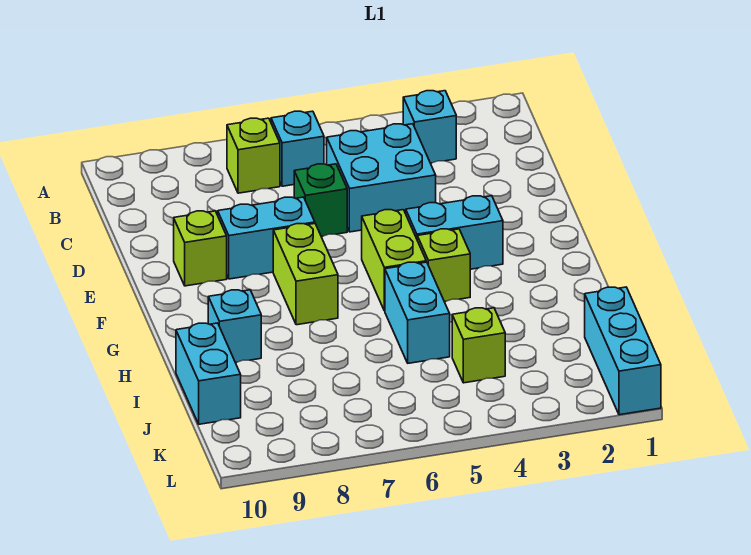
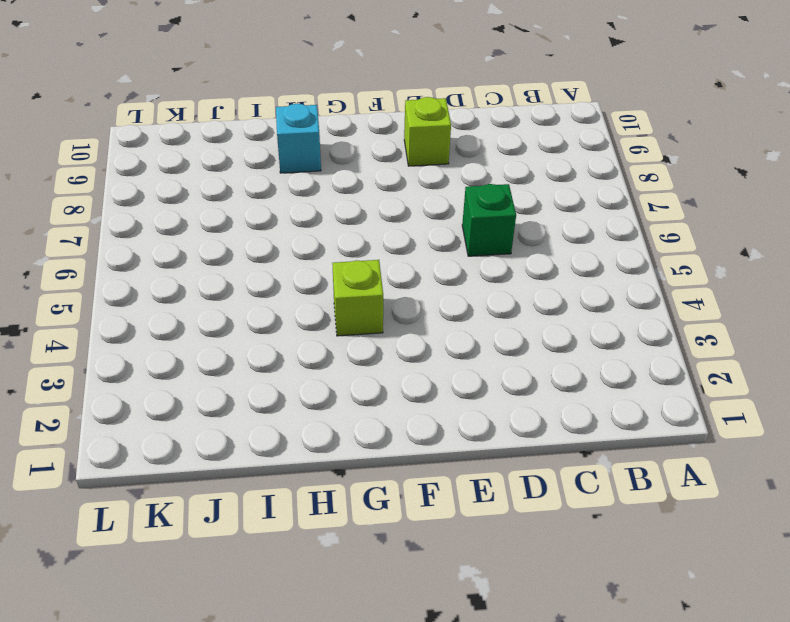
none -> cyan brick B3 level 1
none -> cyan brick B6 level 1
none -> lime brick B7 level 1

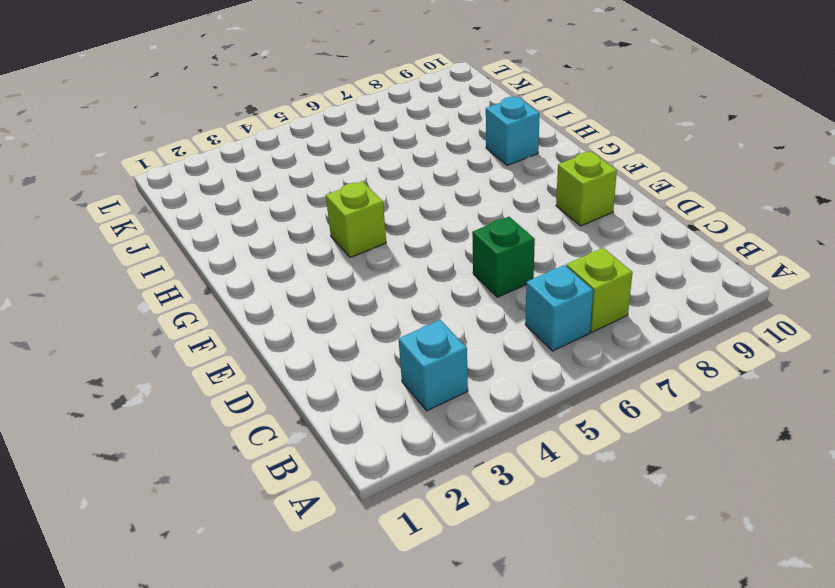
none -> cyan brick C4:D5 level 1
none -> cyan brick E7:E8 level 1
none -> cyan brick F3:F4 level 1

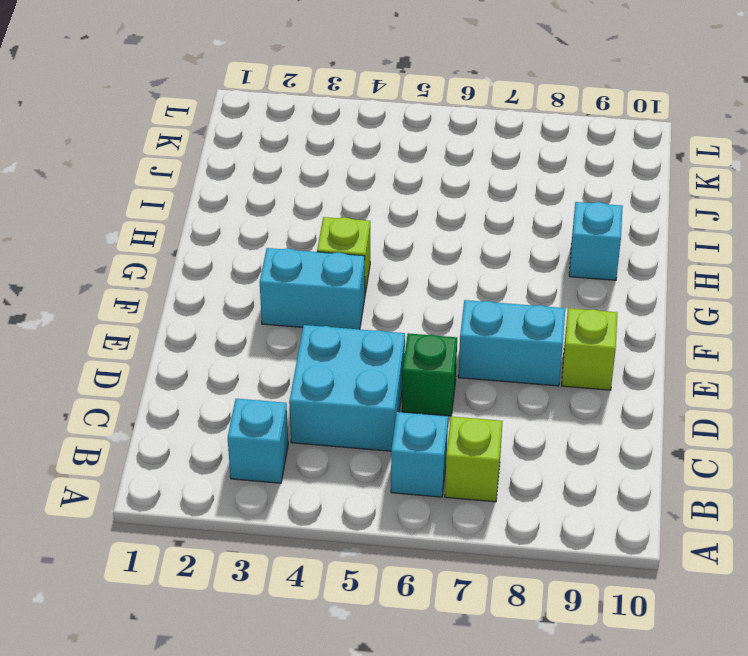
none -> lime brick F5:G5 level 1
none -> lime brick F7:G7 level 1
none -> cyan brick H5:I5 level 1

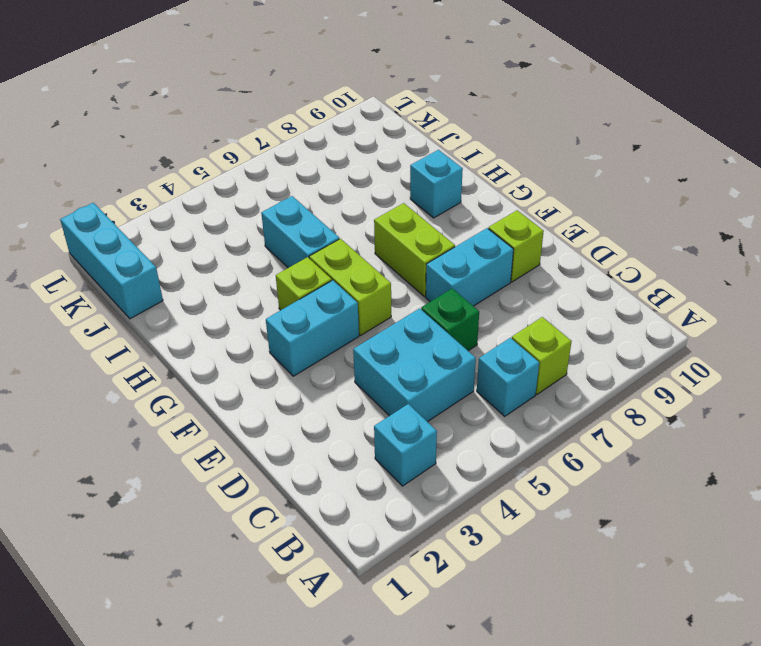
none -> cyan brick I10:J10 level 1
none -> lime brick J4 level 1

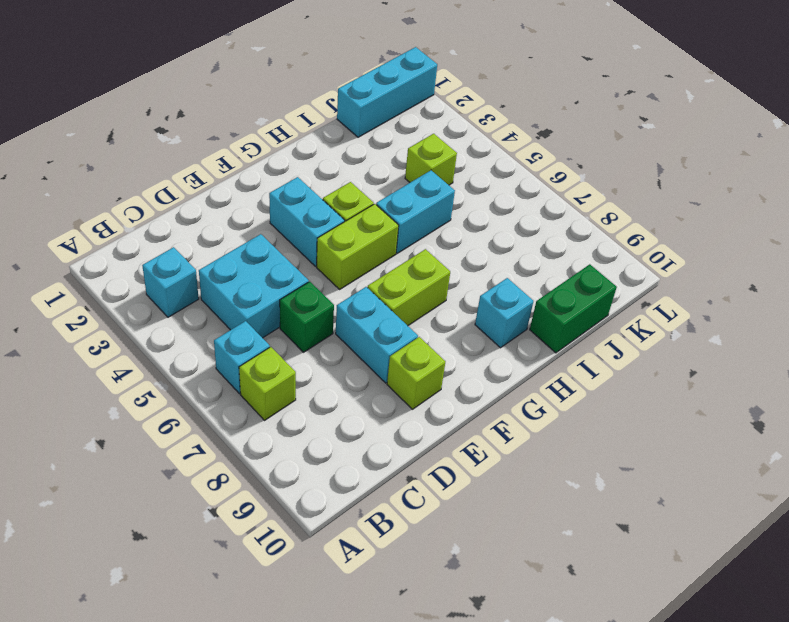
green brick I10:J10 level 1 -> cyan brick I10:J10 level 1

